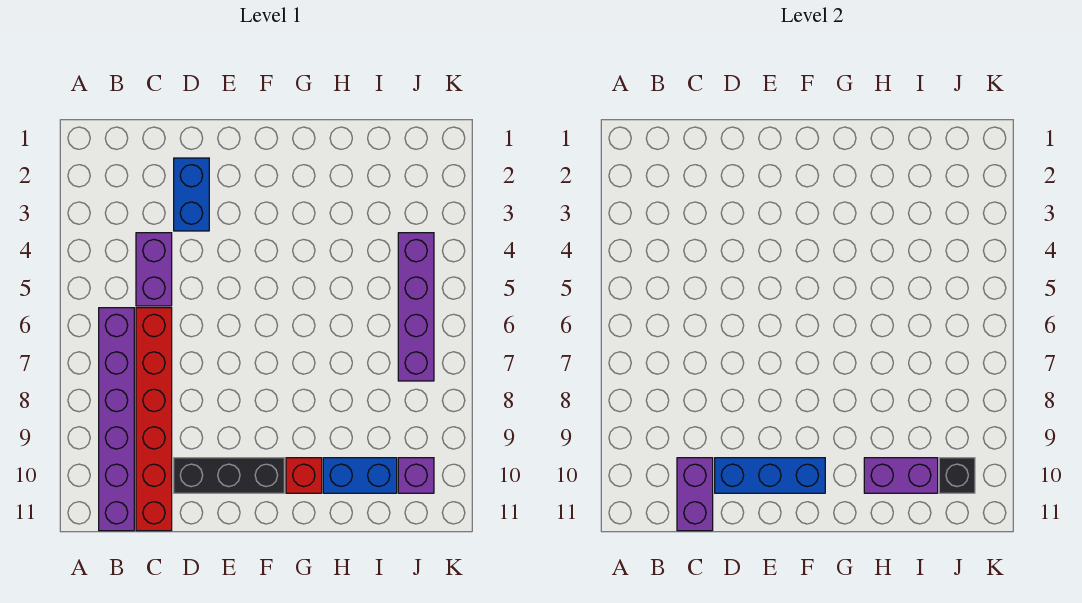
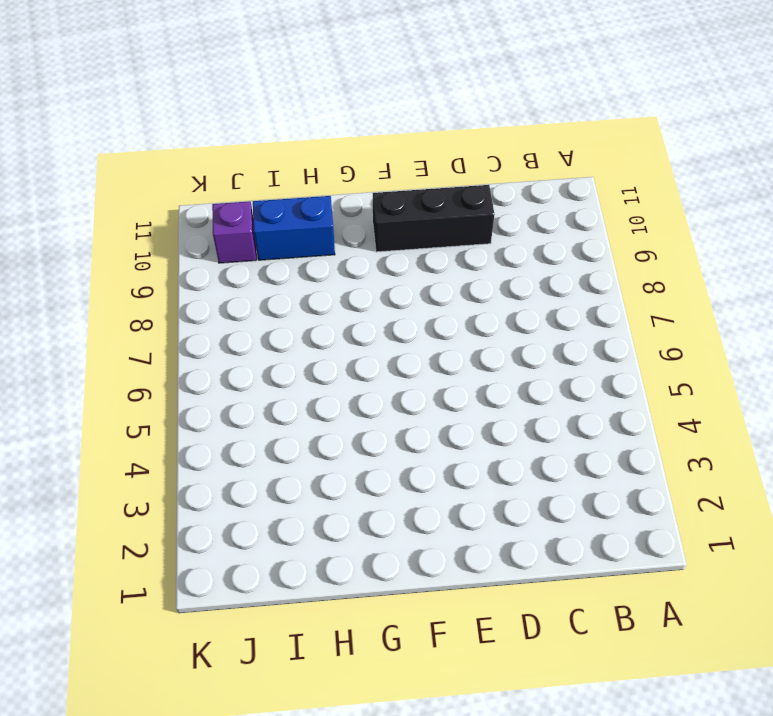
none -> purple brick B6:B11 level 1
none -> purple brick C4:C5 level 1
none -> red brick C6:C11 level 1

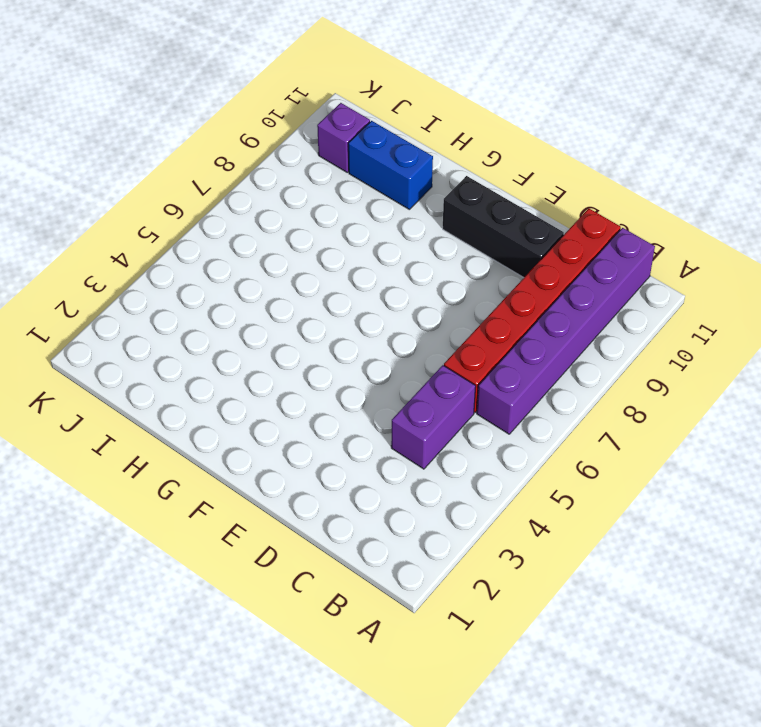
none -> blue brick D2:D3 level 1
none -> red brick G10 level 1
none -> purple brick J4:J7 level 1

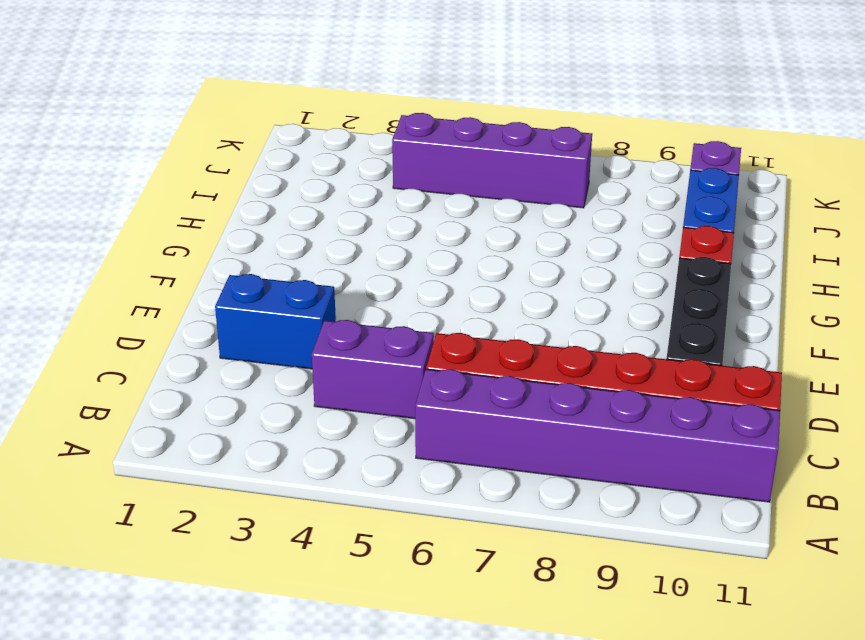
none -> purple brick C10:C11 level 2
none -> blue brick D10:F10 level 2
none -> purple brick H10:I10 level 2

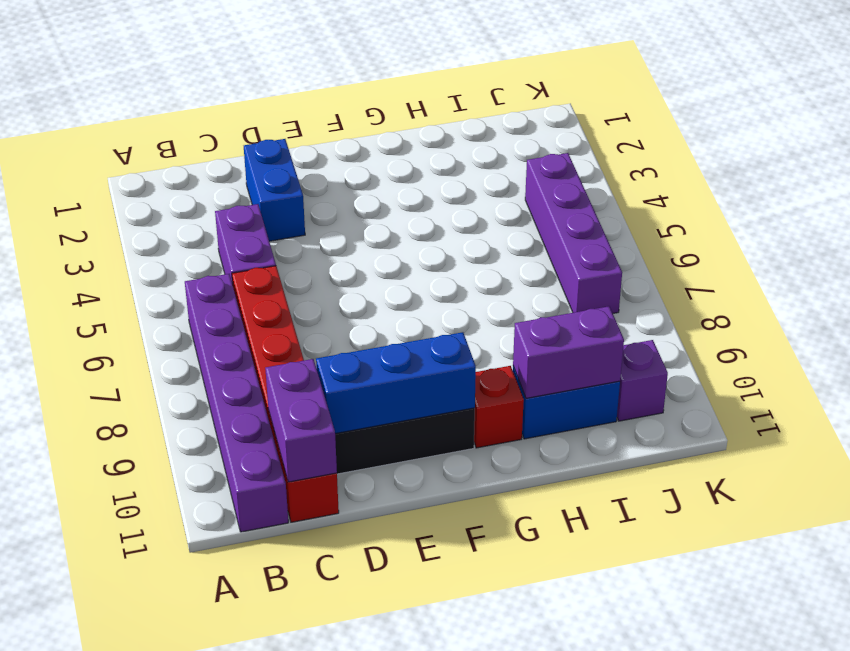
none -> black brick J10 level 2

